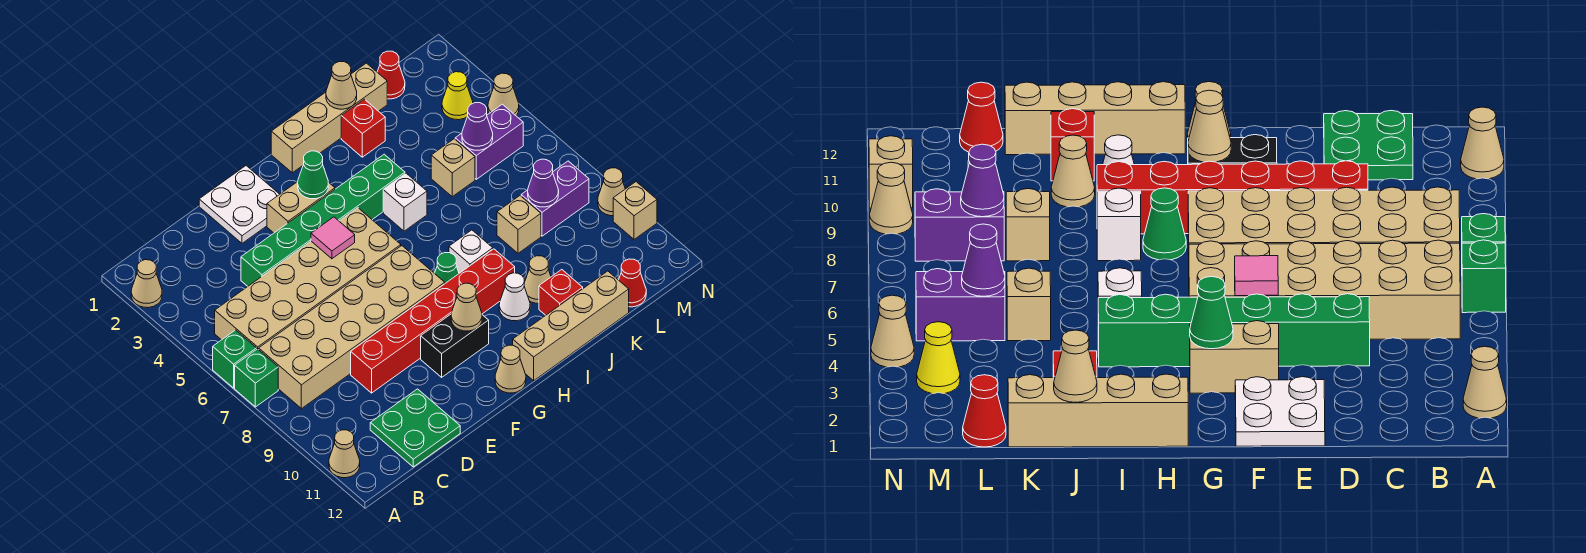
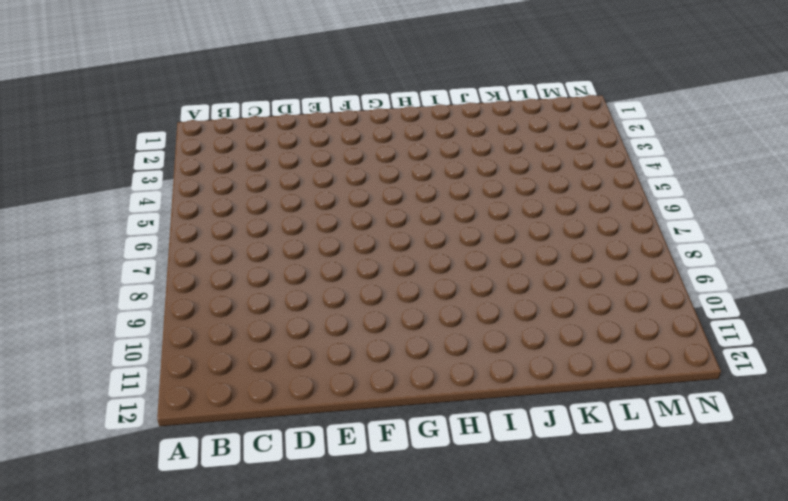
none -> tan cone A2 level 1
none -> green brick A6 level 1
none -> green brick A7 level 1
none -> tan cone A11 level 1

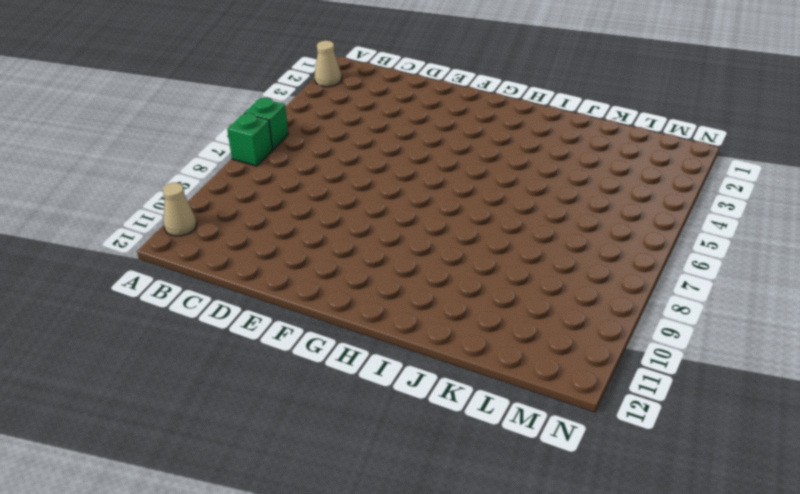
none -> tan brick B5:G6 level 1
none -> tan brick B7:G8 level 1
none -> green plate C11:D12 level 1
none -> green brick D4:I4 level 1

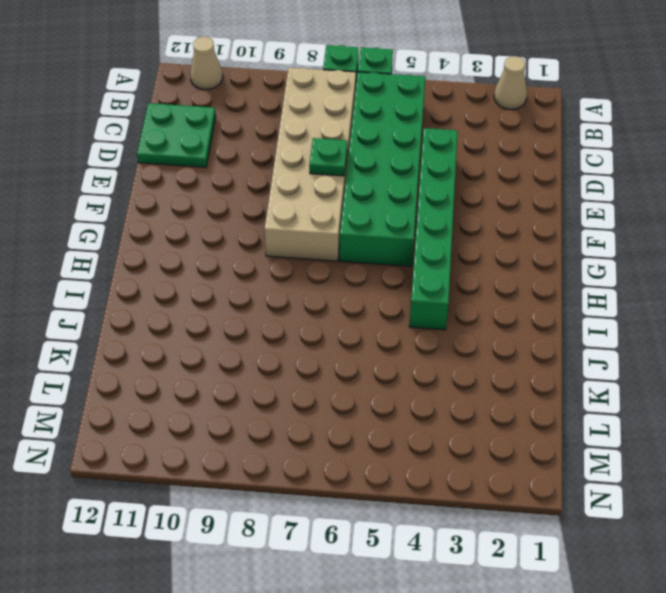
green brick B5:G6 level 1 -> tan brick B5:G6 level 1
green plate E7 level 2 -> none
none -> red brick D9:I9 level 1
none -> white plate E1:F2 level 1
none -> tan brick F3:G3 level 1
none -> black brick F10:G10 level 1

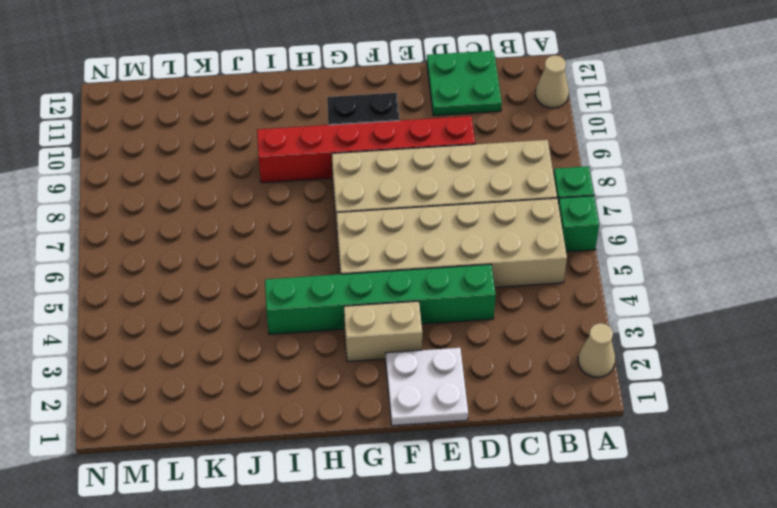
none -> tan cone G12 level 1
none -> tan brick H1:K1 level 1
none -> green cone H8 level 1
none -> tan brick H12:K12 level 1

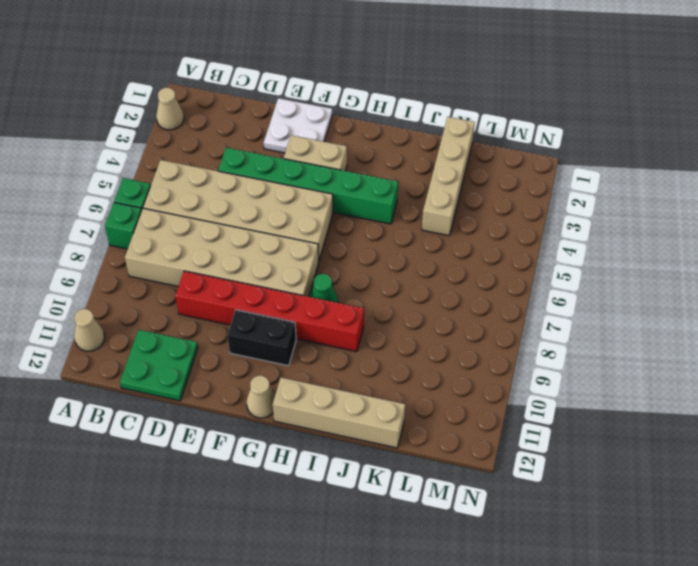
tan brick K1:K4 level 1 -> tan brick H1:K1 level 1
none -> white brick I5 level 1
none -> white brick I8 level 1
none -> white cone I10 level 1
none -> red brick J2 level 1

